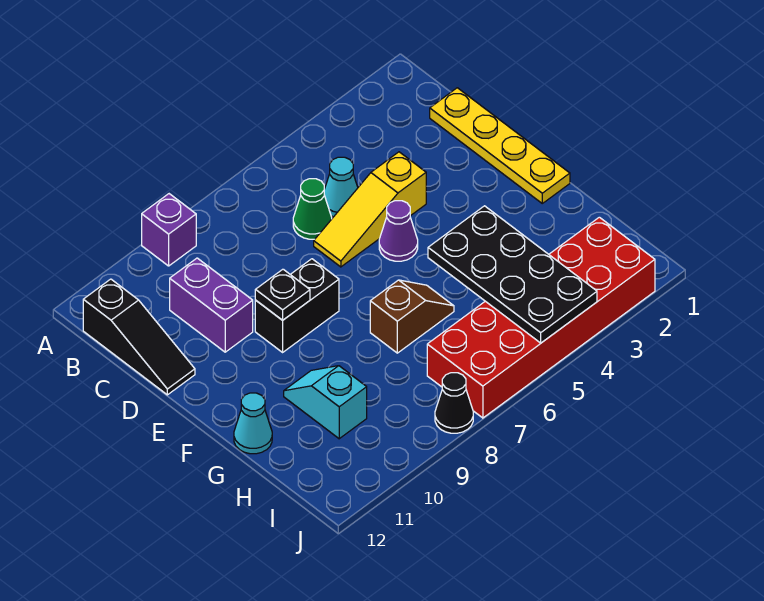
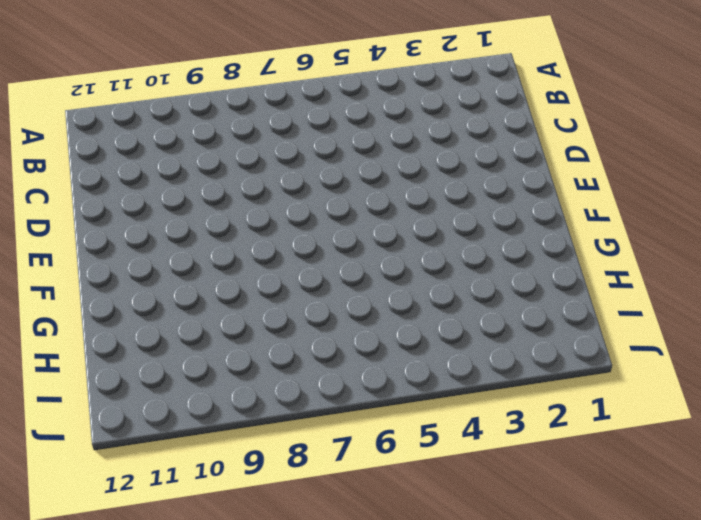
none -> purple brick A9 level 1
none -> black slope B12:D12 level 1 top B
none -> yellow plate C1:F1 level 1

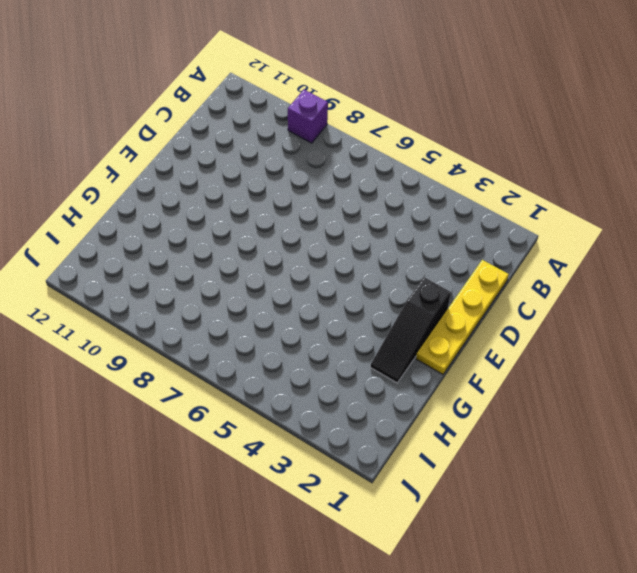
black slope E2:G2 level 1 top E -> black slope B12:D12 level 1 top B
none -> cyan cone C5 level 1
none -> green cone C6 level 1
none -> purple brick C10:D10 level 1

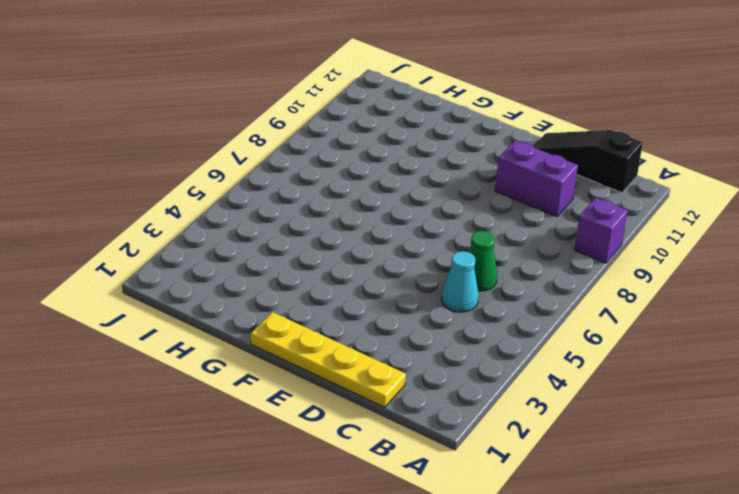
none -> yellow slope D4:D6 level 1 top 4
none -> purple cone E5 level 1
none -> black brick E8:E9 level 1

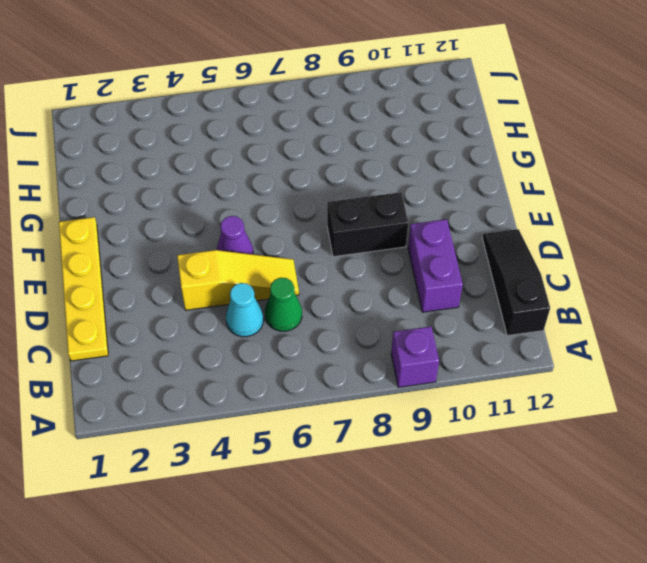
none -> brown slope G6:G7 level 1 top 7
none -> cyan slope G10:H10 level 1 top H
none -> cyan cone G12 level 1

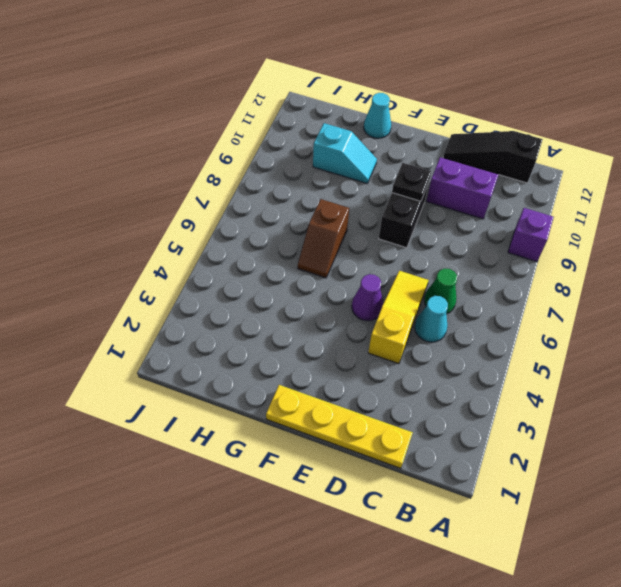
none -> red brick I2:J7 level 1
none -> black cone J8 level 1
none -> black plate G4:J5 level 2

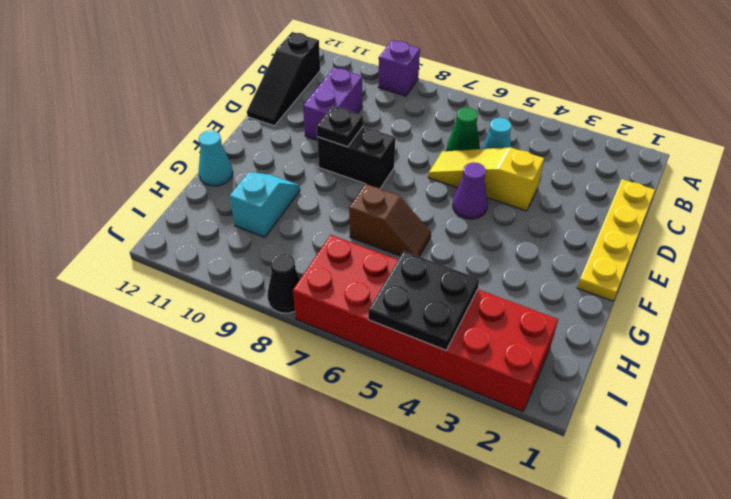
black plate I4:J5 level 2 -> black plate G4:J5 level 2

